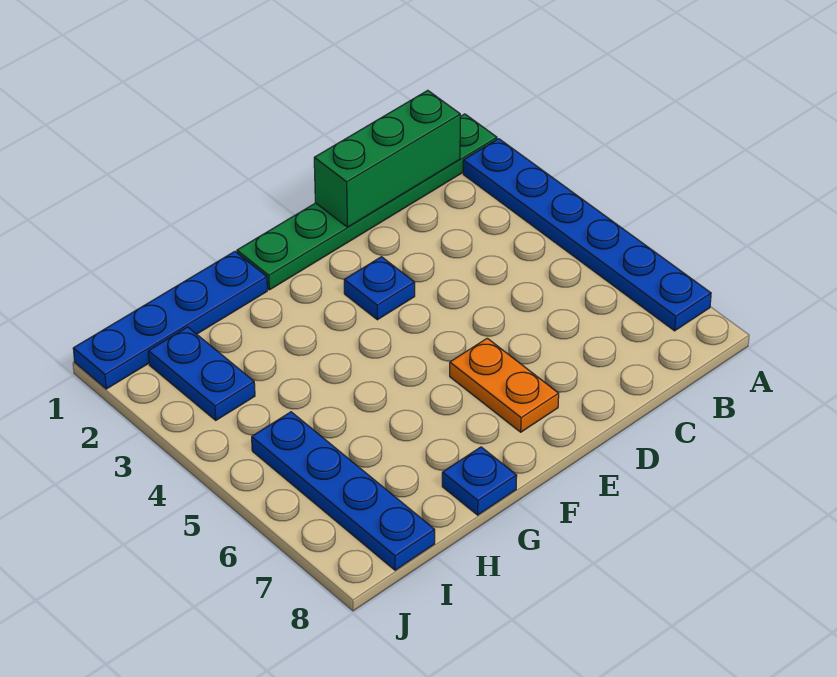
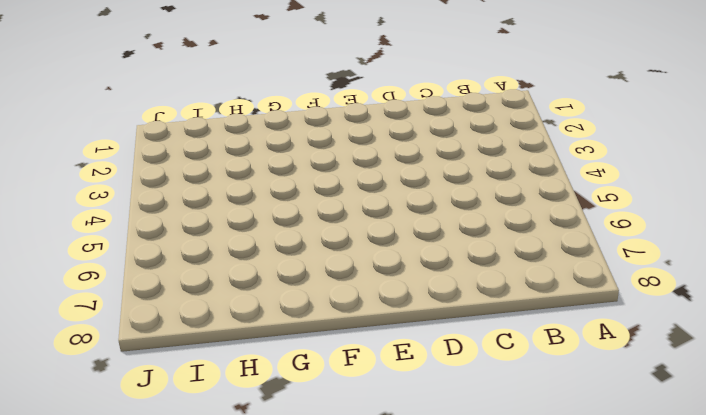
none -> green plate A1:F1 level 1
none -> blue plate A2:A7 level 1

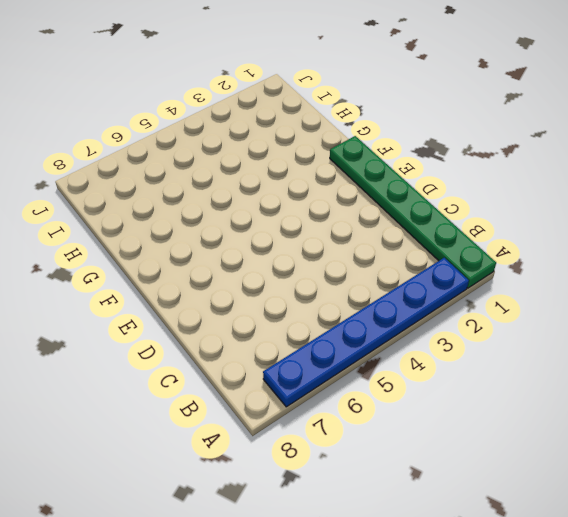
none -> blue plate E3 level 1
none -> orange plate E6:E7 level 1

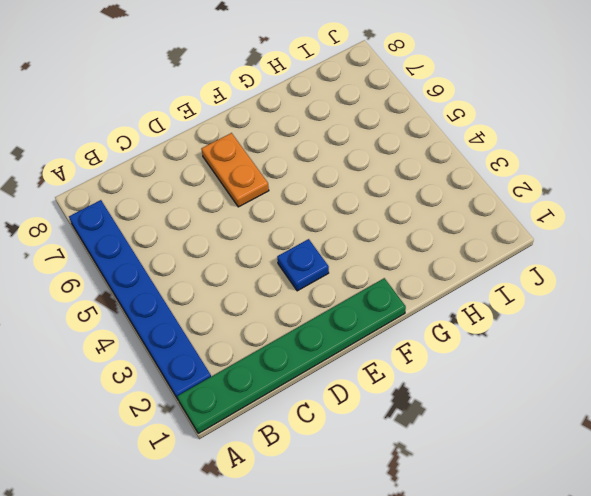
none -> blue plate G1:J1 level 1
none -> blue plate G8 level 1

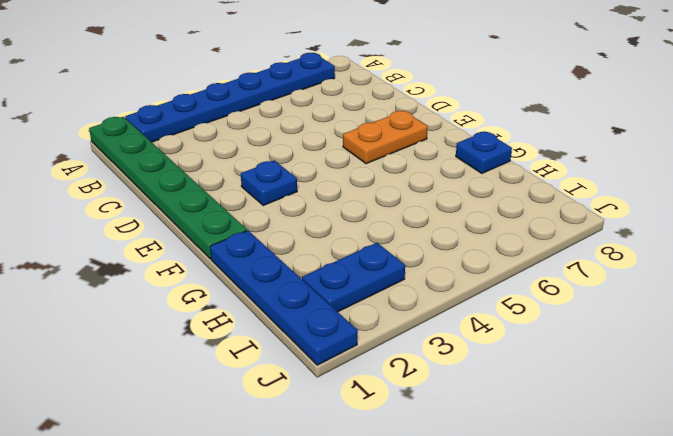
none -> blue plate I5:I8 level 1
none -> green brick B1:D1 level 2

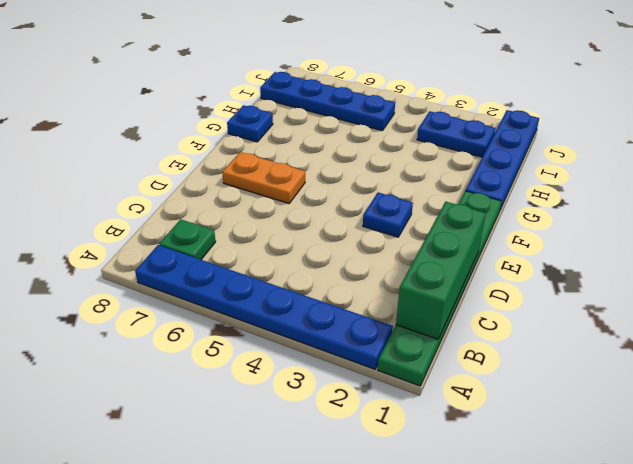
green plate B7 level 1 -> none

